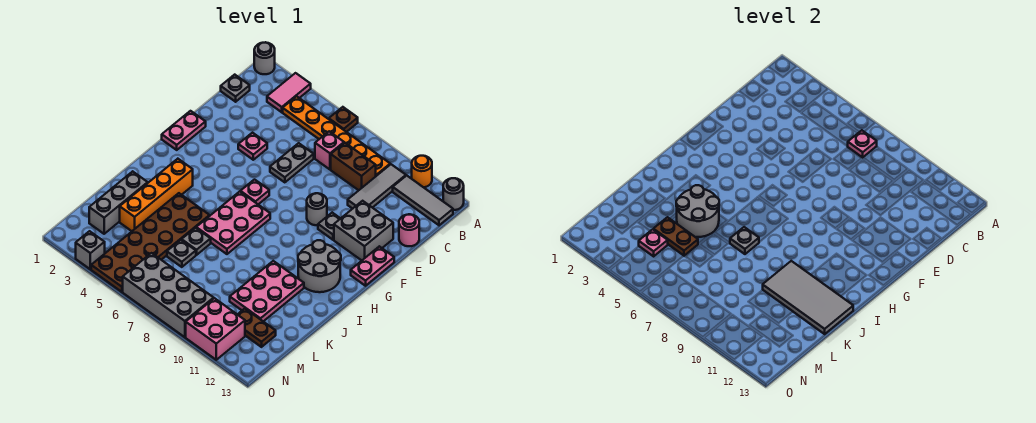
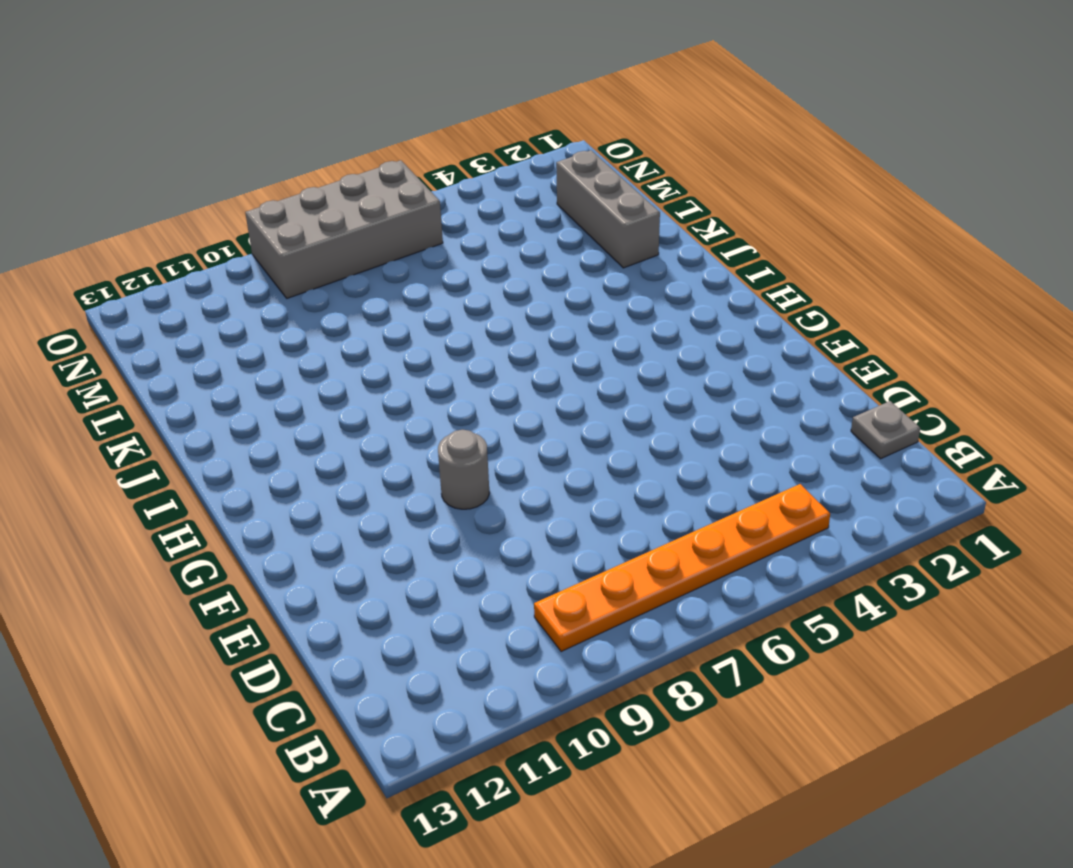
none -> grey round brick A1 level 1
none -> pink tile A3:B3 level 1
none -> brown plate A6 level 1
none -> orange round brick A11 level 1

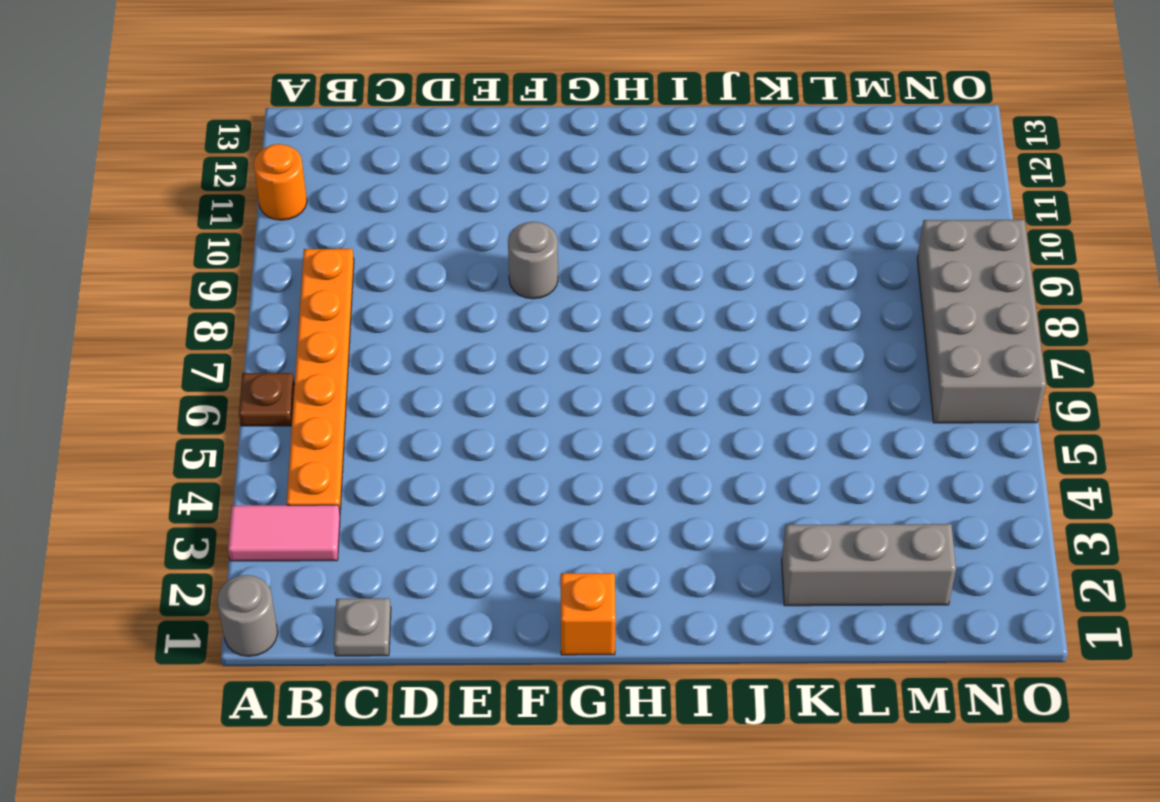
orange brick G1 level 1 -> pink plate F1:G1 level 1
none -> grey round brick A13 level 1
none -> grey tile B10:D10 level 1
none -> grey tile B11:B13 level 1
none -> pink brick C7 level 1

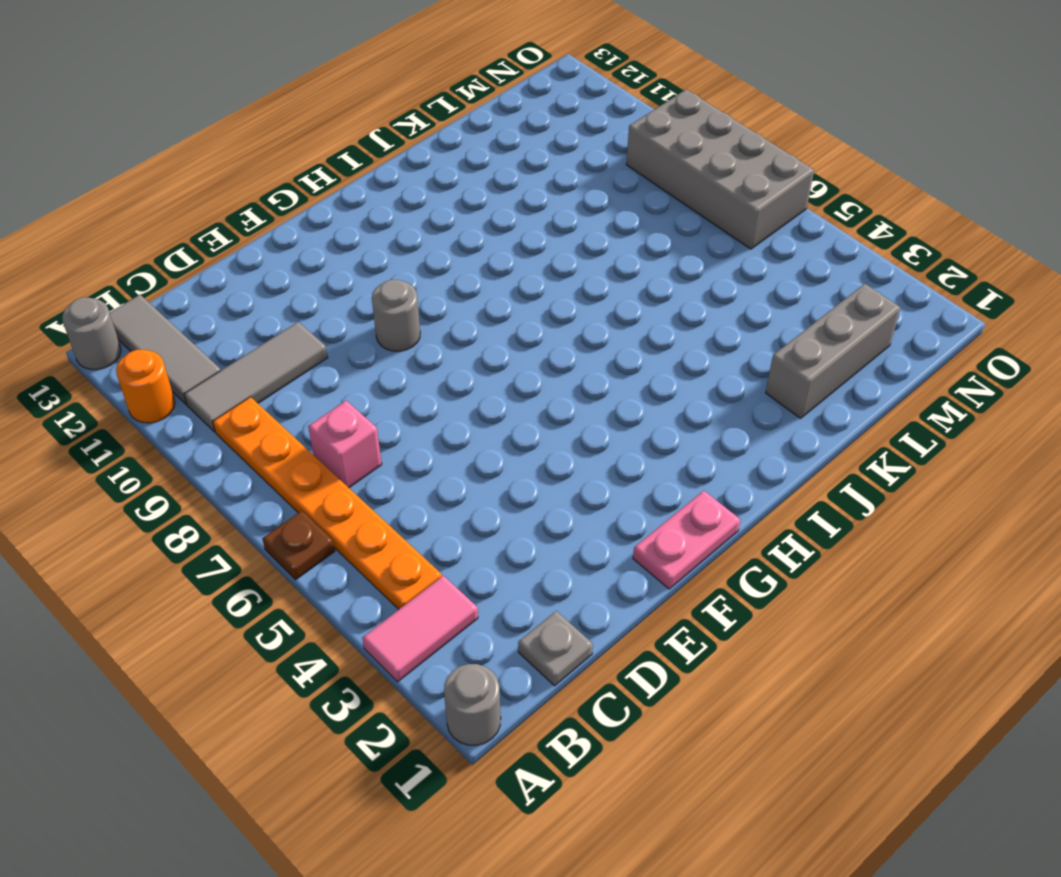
none -> brown brick C8:C9 level 1
none -> grey plate D6:E6 level 1
none -> pink round brick D13 level 1
none -> pink plate E4 level 1

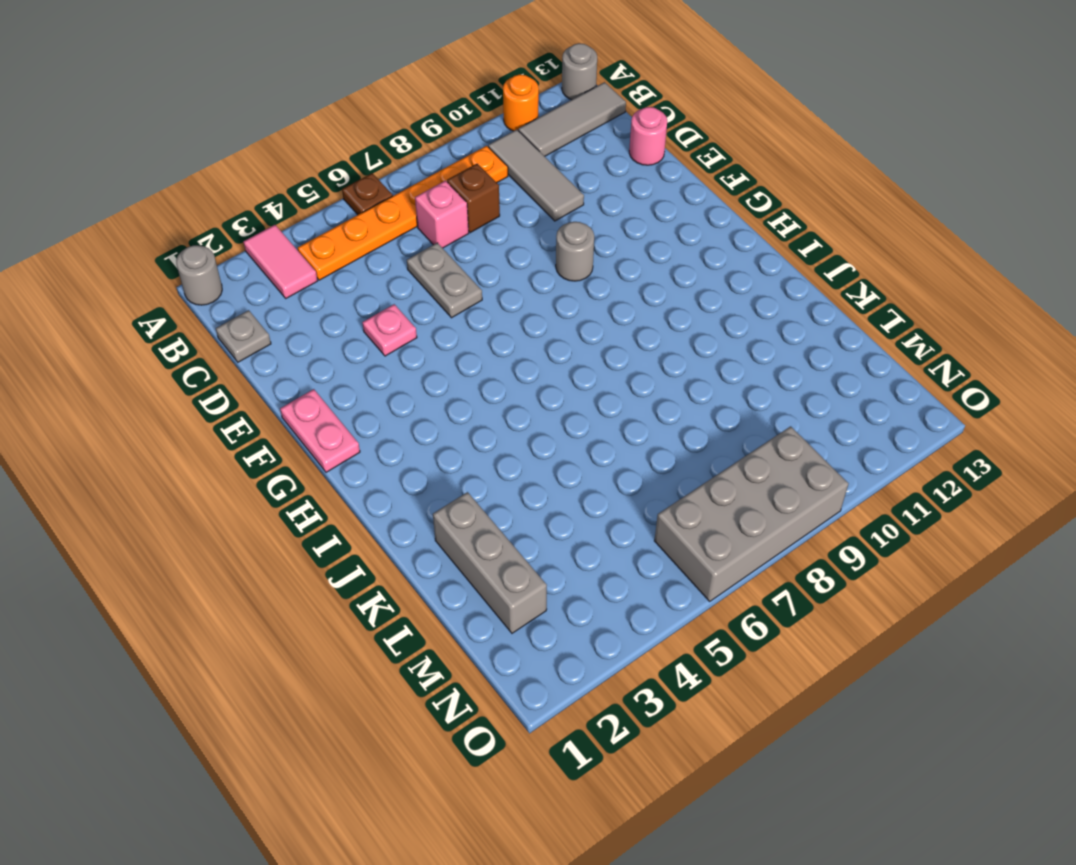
brown brick C8 level 1 -> brown brick C8:C9 level 1
none -> grey brick E11:F12 level 1
none -> grey plate F10 level 1
none -> pink plate F13:G13 level 1
none -> pink plate G6 level 1

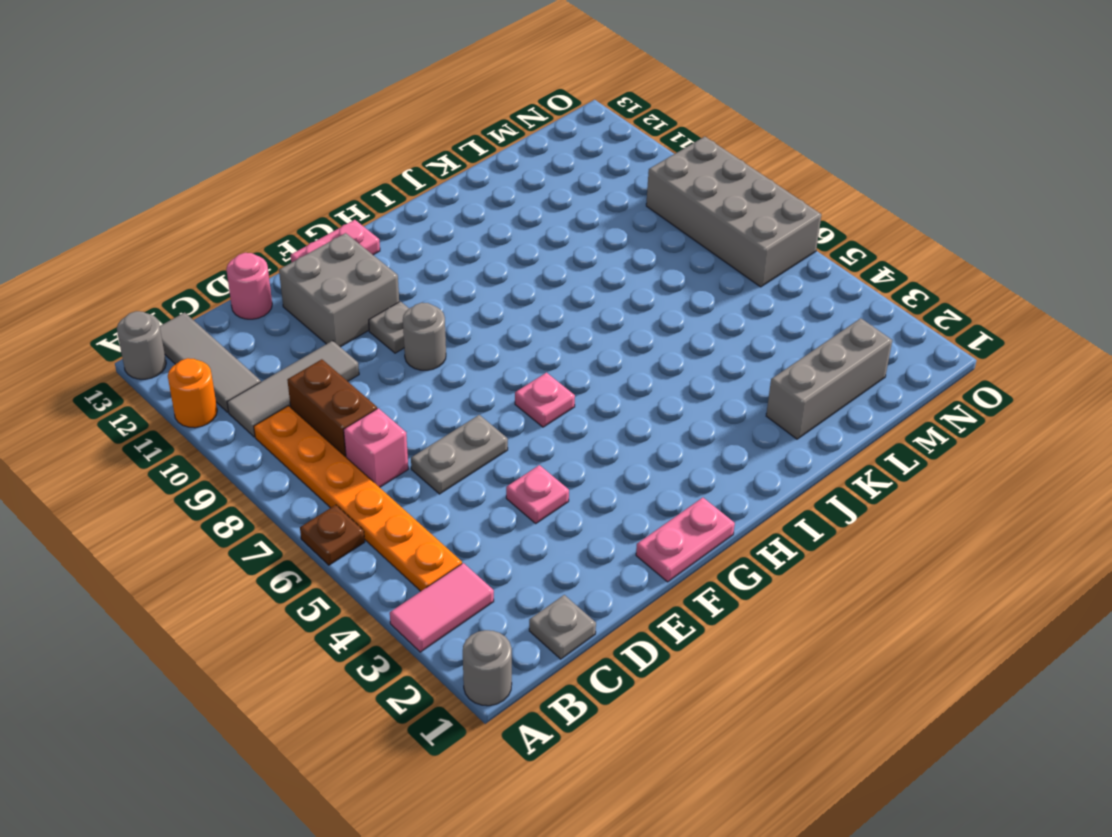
none -> pink plate H6:J7 level 1
none -> grey round brick H11:I12 level 1
none -> orange brick I3:L3 level 1
none -> brown plate J4:O5 level 1

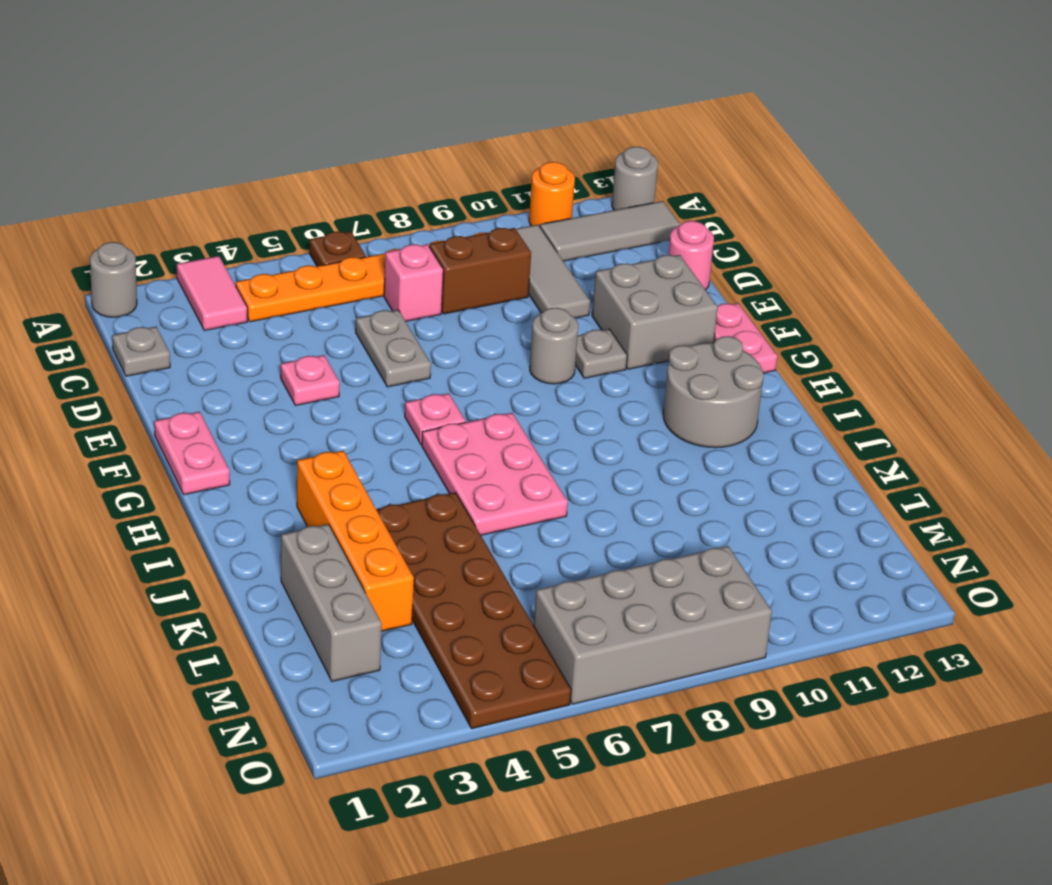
none -> pink plate J10:L11 level 1
none -> grey plate K6 level 1
none -> grey plate L6 level 1
none -> brown plate M11:M12 level 1

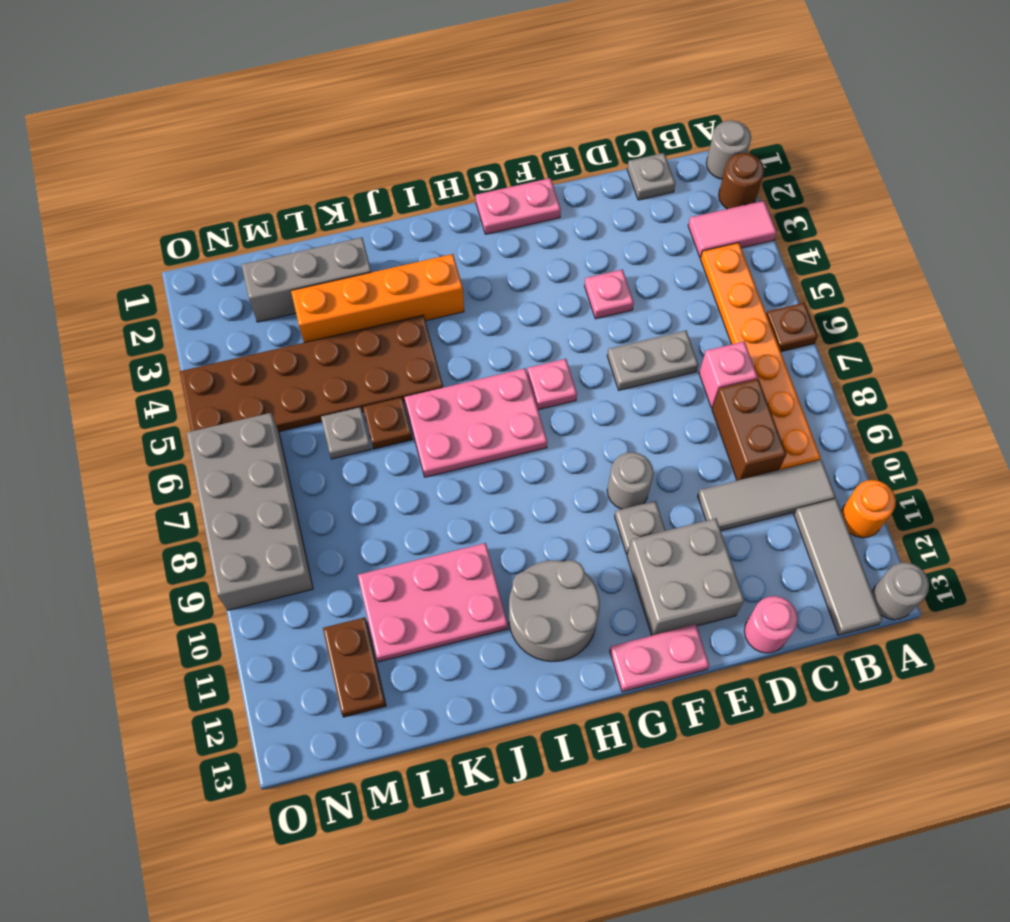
brown round brick A2 level 1 -> none
brown plate K6 level 1 -> grey plate K6 level 1
none -> pink brick N10:O11 level 1
none -> grey brick O3 level 1
none -> pink plate B7 level 2
none -> grey round brick J4:K5 level 2

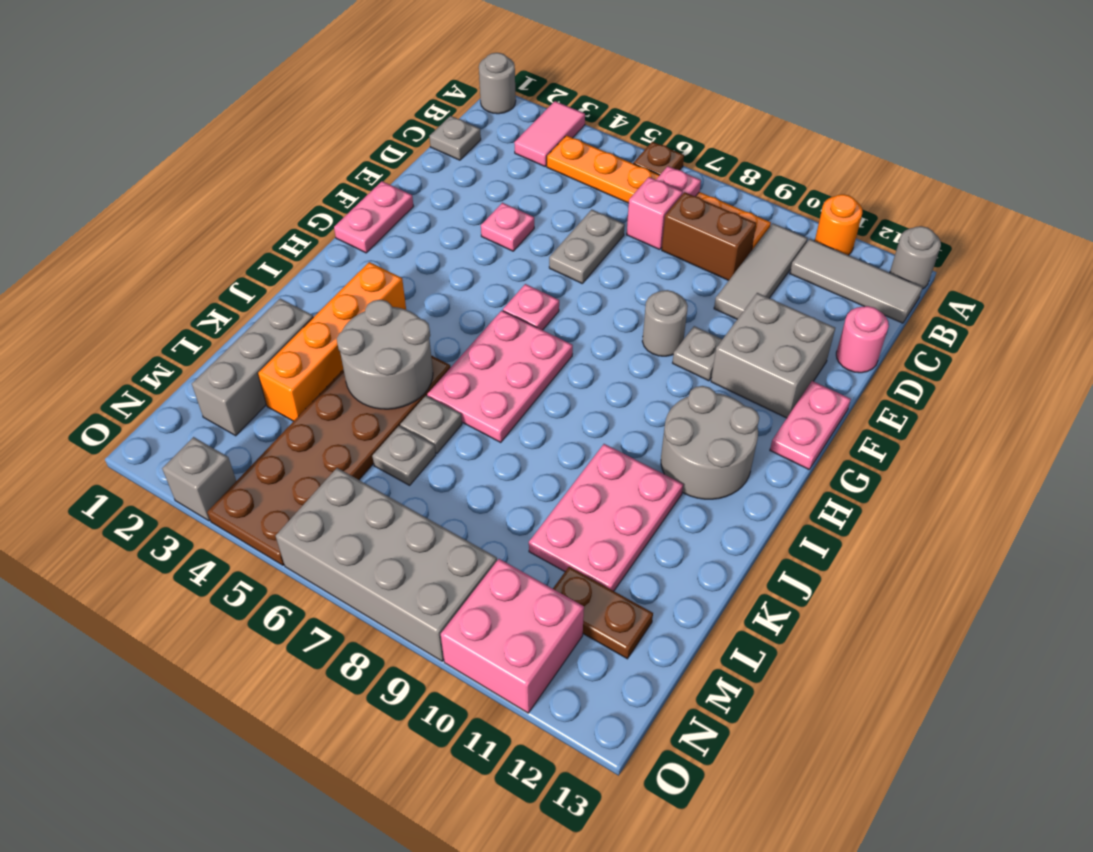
none -> grey plate J7 level 2
none -> grey tile J10:K13 level 2
none -> brown plate L4:L5 level 2
none -> pink plate M4 level 2

